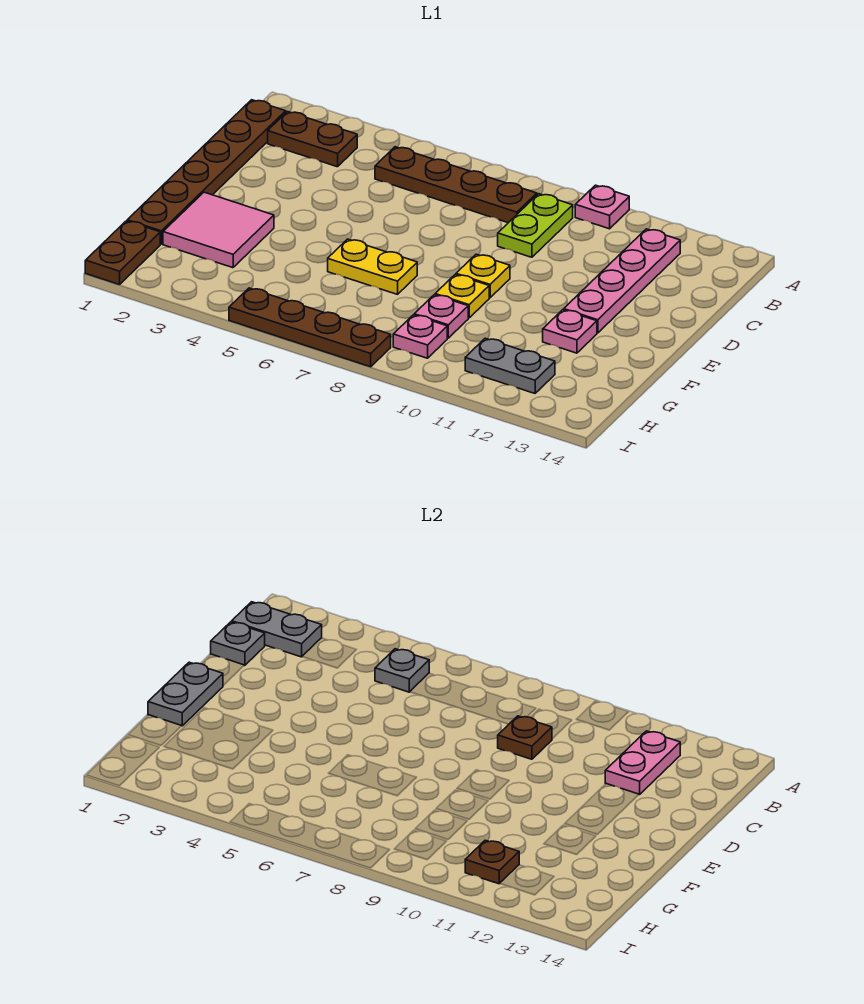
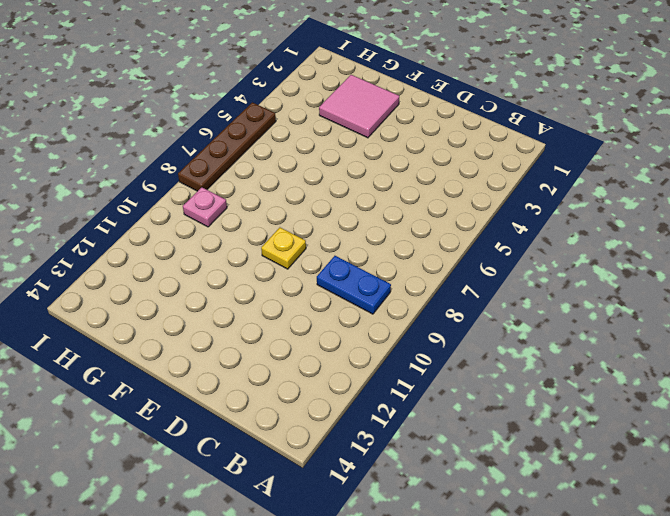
blue plate B9:C9 level 1 -> lime plate B9:C9 level 1
none -> pink plate A10 level 1
none -> brown plate B1:G1 level 1
none -> brown plate B2:B3 level 1

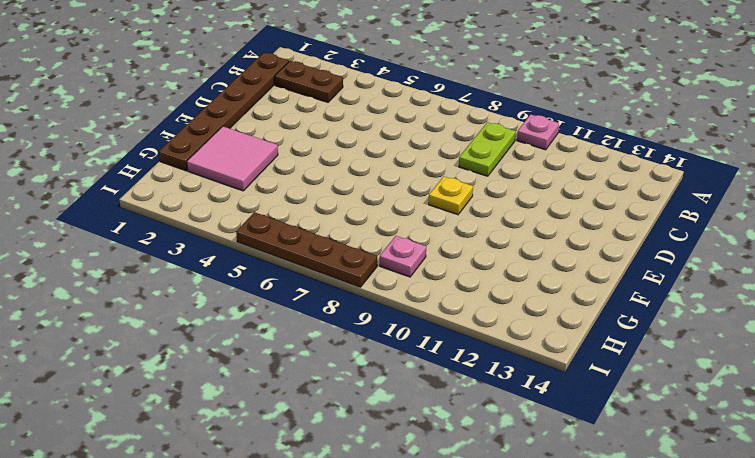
none -> brown plate B5:B8 level 1
none -> pink plate B12:E12 level 1
none -> yellow plate F6:F7 level 1

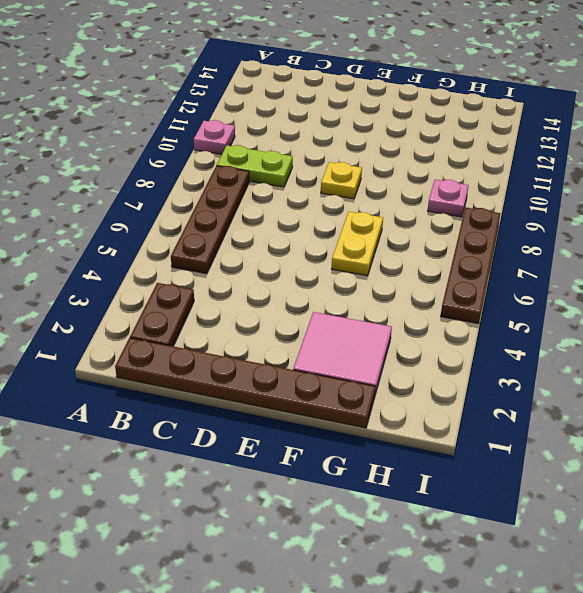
none -> pink plate B12:E12 level 1
none -> yellow plate F9 level 1
none -> pink plate F12 level 1

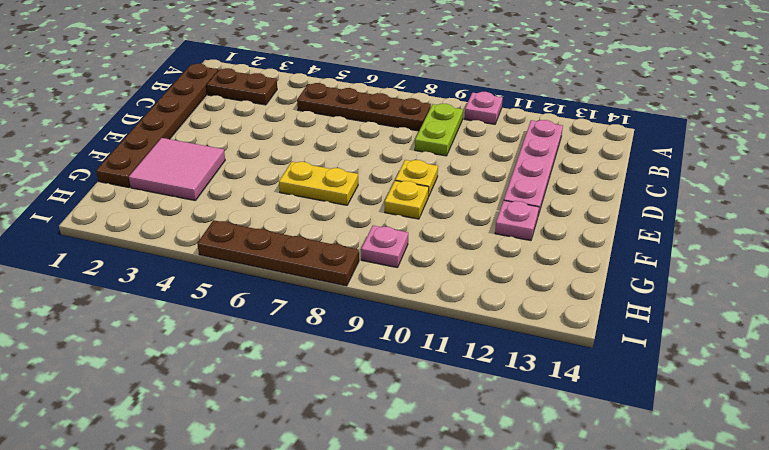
none -> pink plate G9 level 1
none -> brown plate H1:I1 level 1
none -> grey plate H11:H12 level 1

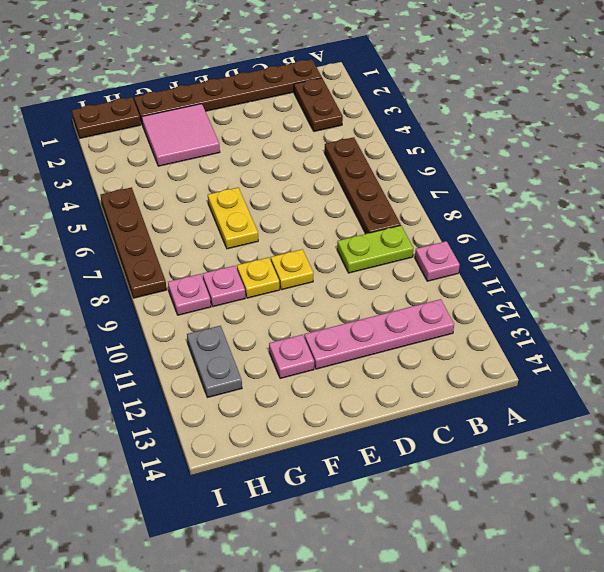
none -> grey plate B1:B2 level 2
none -> grey plate B5 level 2
none -> pink plate B12:C12 level 2

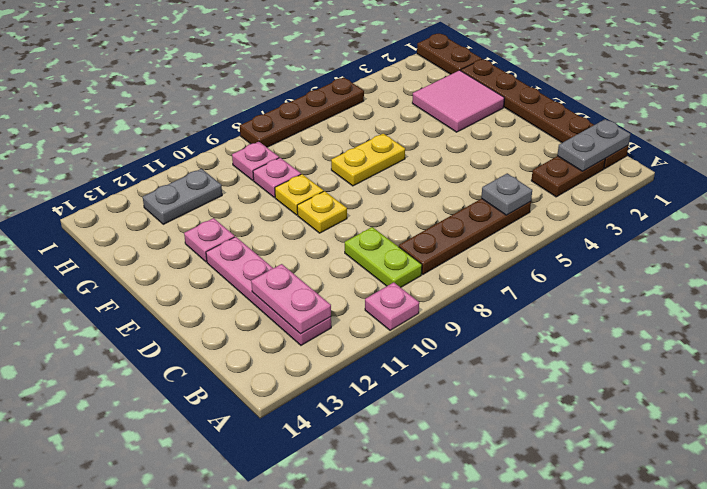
none -> grey plate C1 level 2
none -> brown plate C9 level 2
none -> grey plate E1:F1 level 2

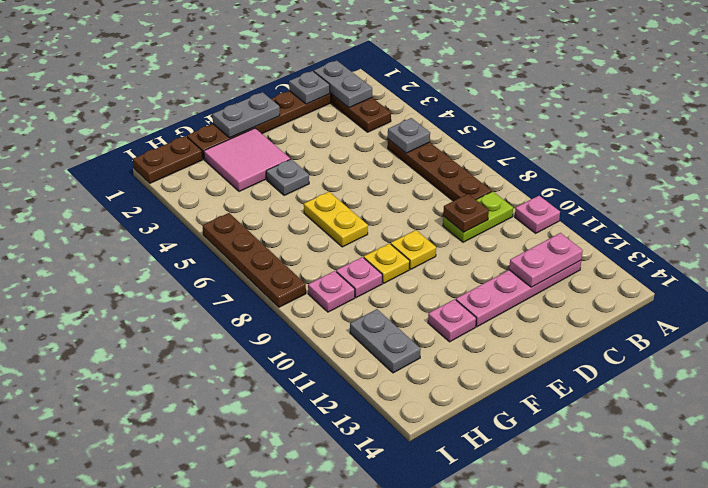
grey plate F4 level 1 -> none
none -> brown plate H11 level 2

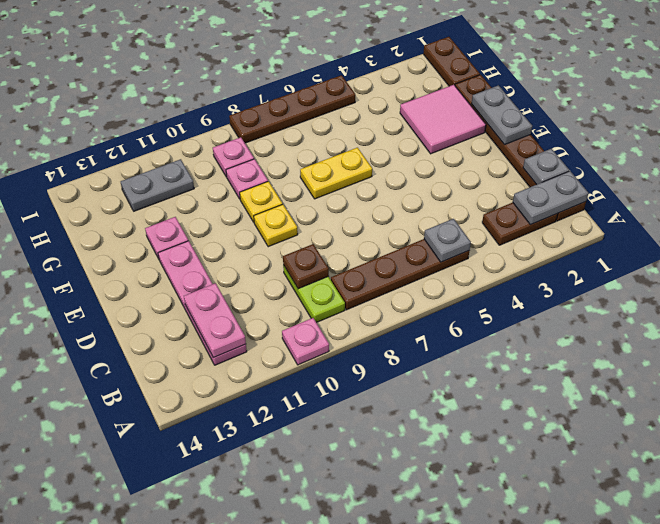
none -> brown plate H11 level 2

